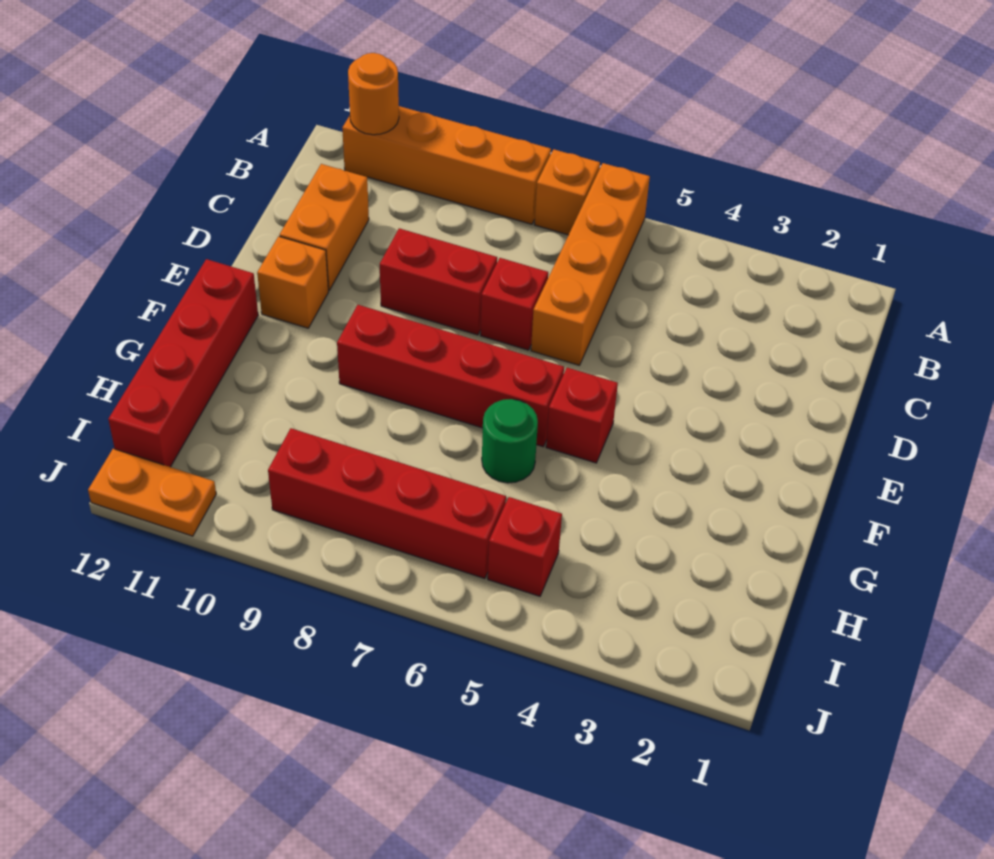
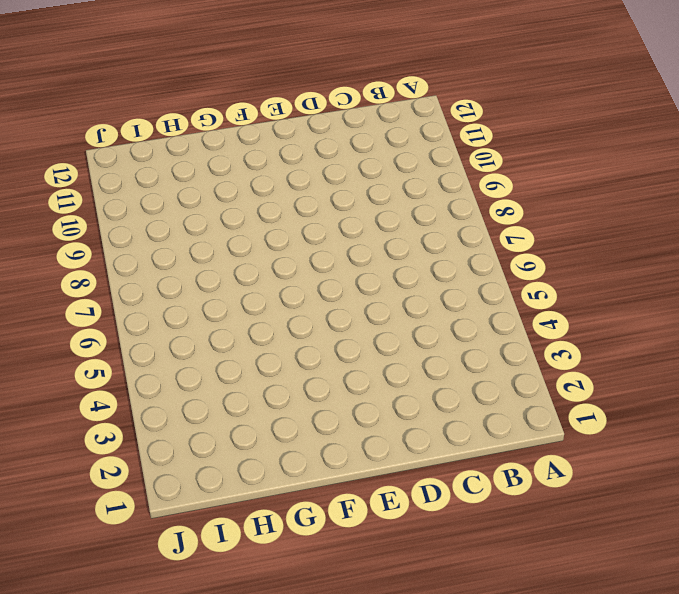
none -> orange brick A6:D6 level 1
none -> orange brick A7 level 1
none -> orange brick A8:A11 level 1

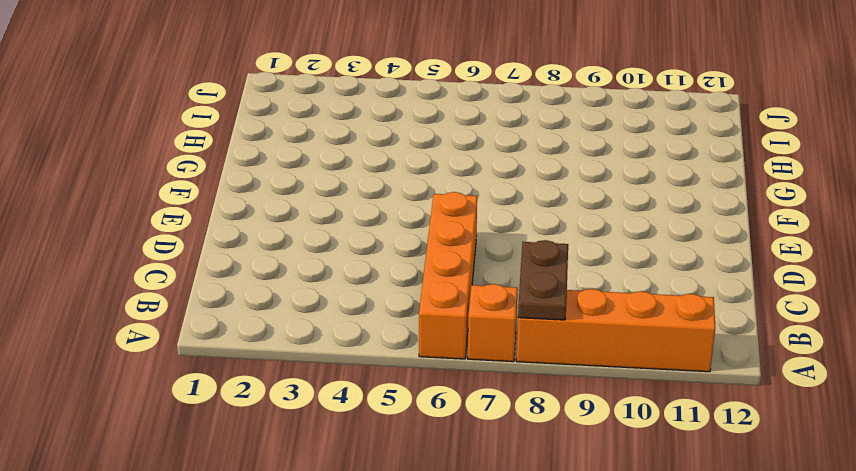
brown plate A8:B8 level 2 -> none
none -> orange brick C11:D11 level 1
none -> red brick D7 level 1
none -> red brick D8:D9 level 1

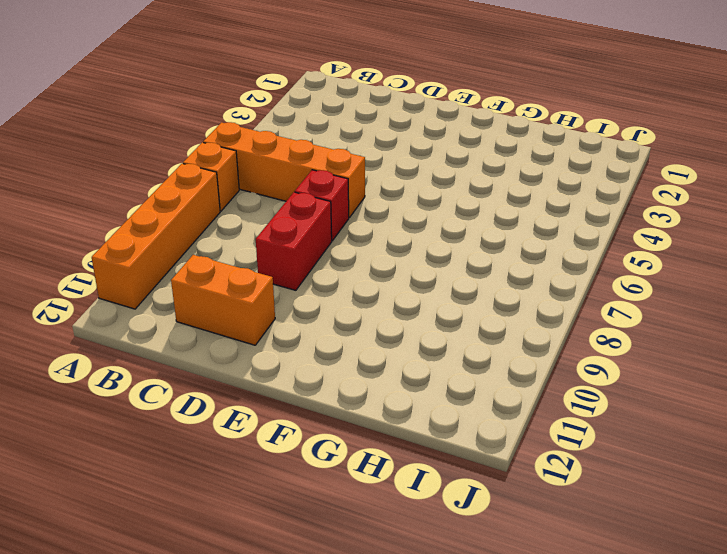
none -> orange brick E11 level 1
none -> red brick F5 level 1
none -> red brick F6:F9 level 1

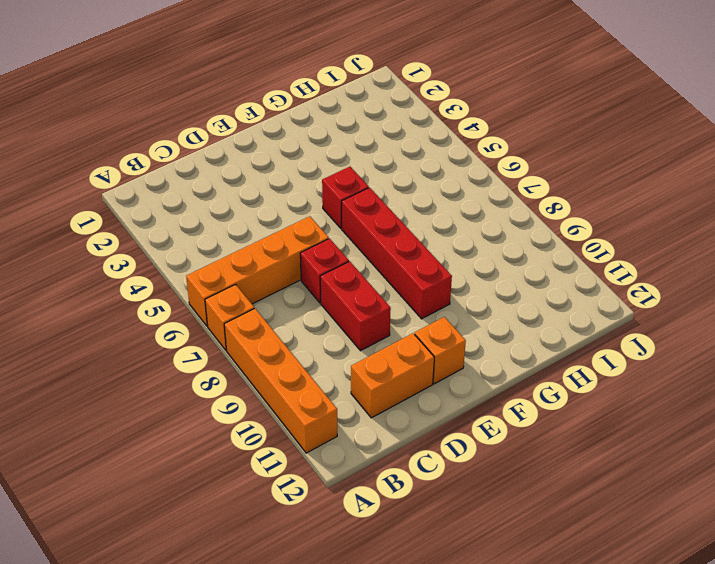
none -> red brick F12:I12 level 1
none -> green round brick G6 level 1
none -> red brick I5 level 1

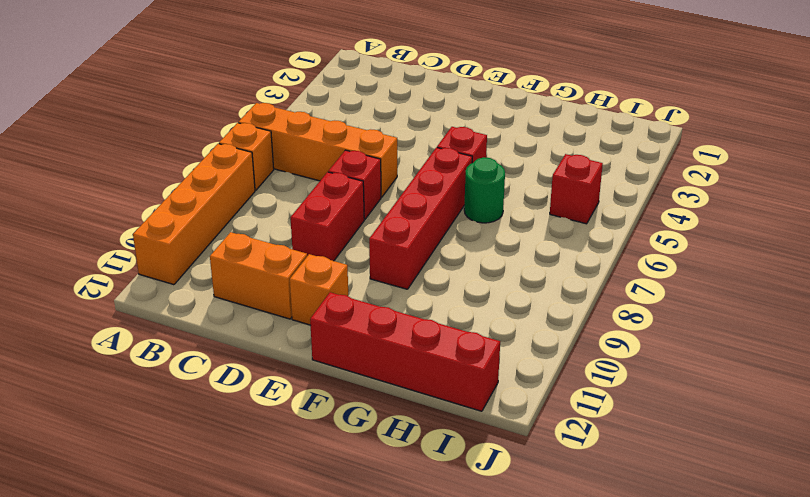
none -> red brick I6:I9 level 1
none -> orange plate J11:J12 level 1
none -> orange round brick A11 level 2

